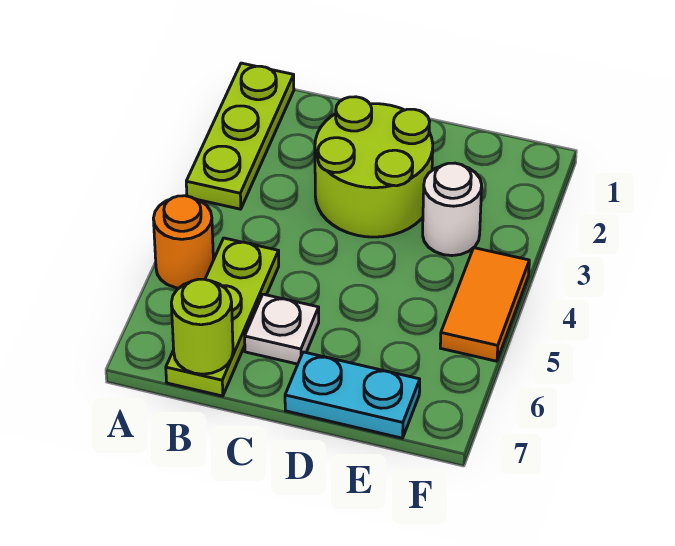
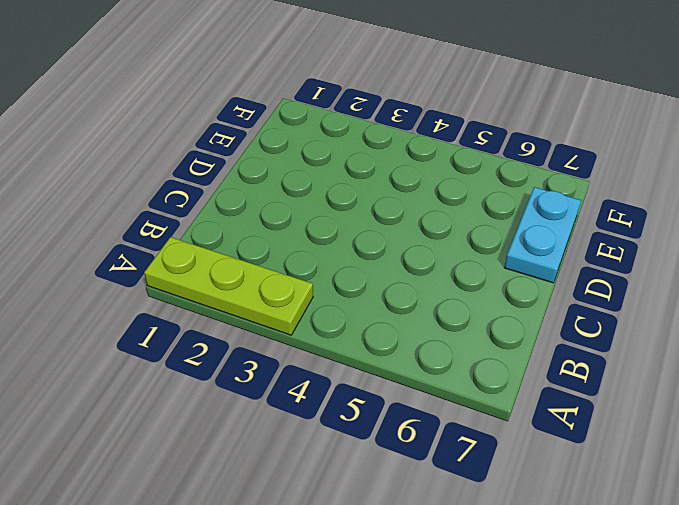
none -> orange round brick A5 level 1
none -> lime plate B5:B7 level 1

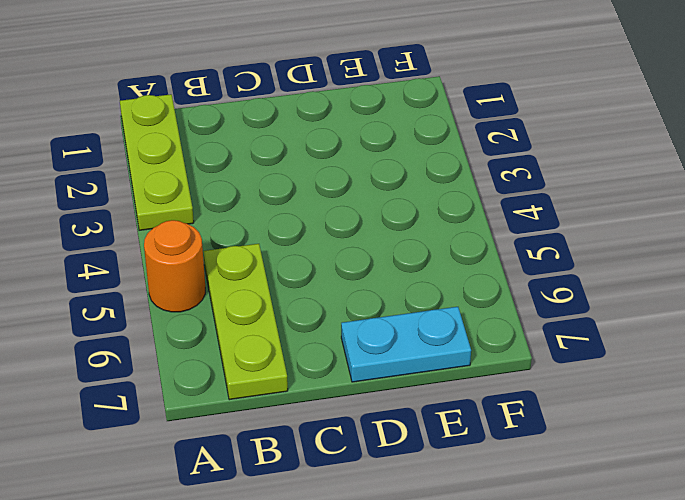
none -> lime round brick C2:D3 level 1
none -> white plate C6 level 1

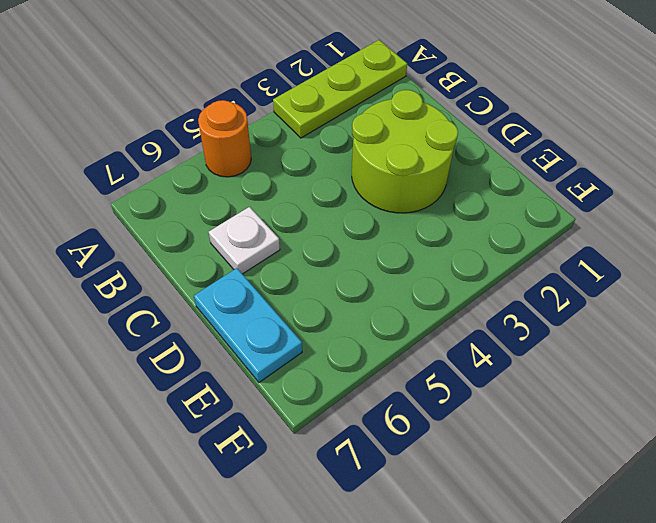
none -> lime plate B5:B7 level 1
none -> white round brick E3 level 1

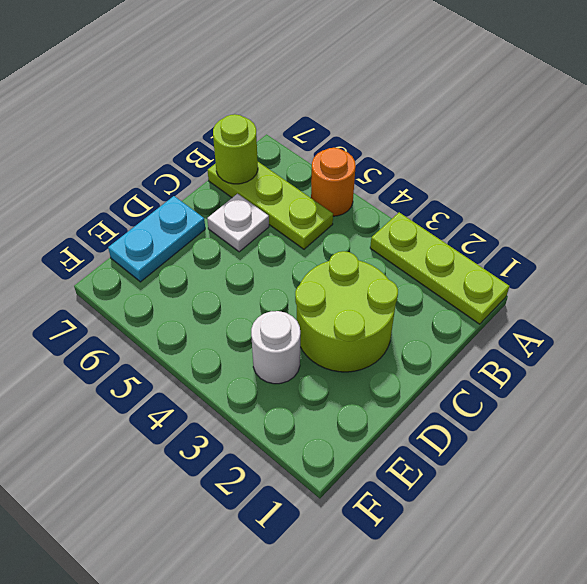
none -> orange tile F4:F5 level 1

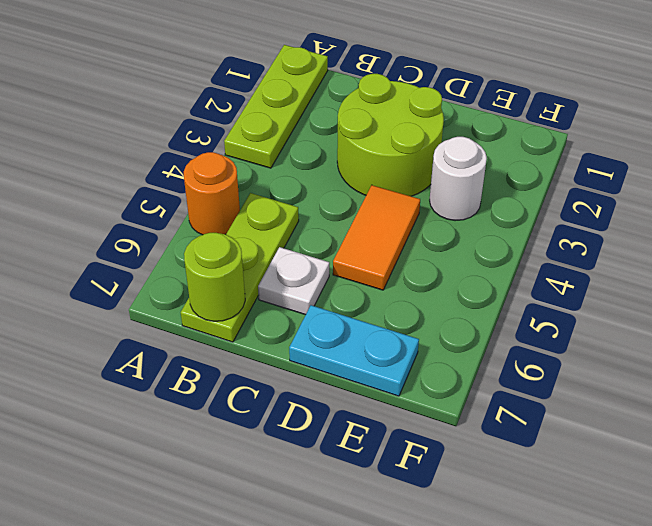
orange tile D4:D5 level 1 -> orange tile F4:F5 level 1

